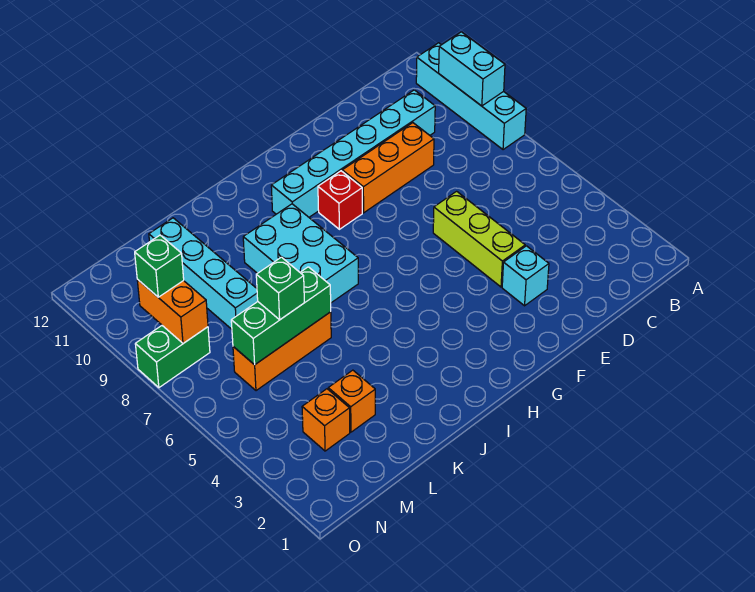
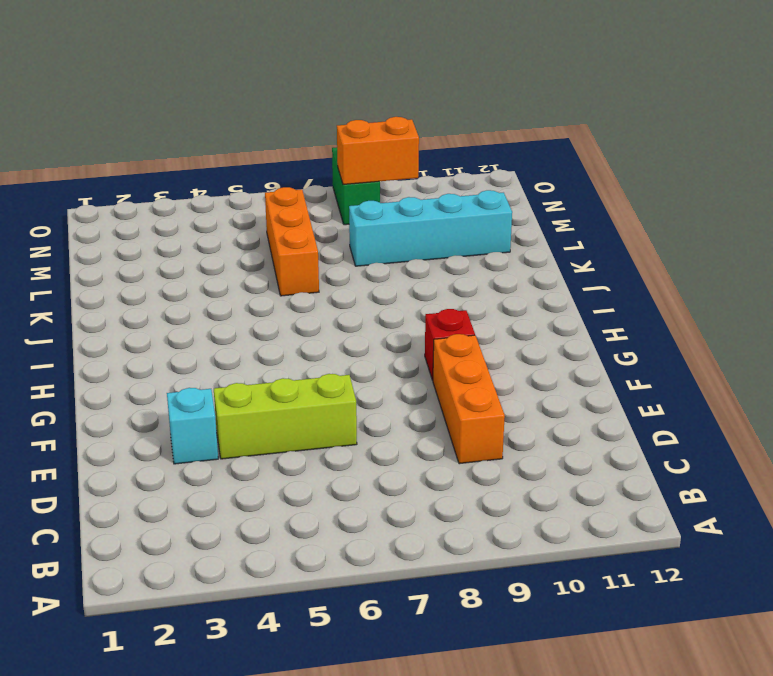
none -> cyan brick A8:A11 level 1
none -> cyan brick C10:H10 level 1
none -> cyan brick I7:J9 level 1

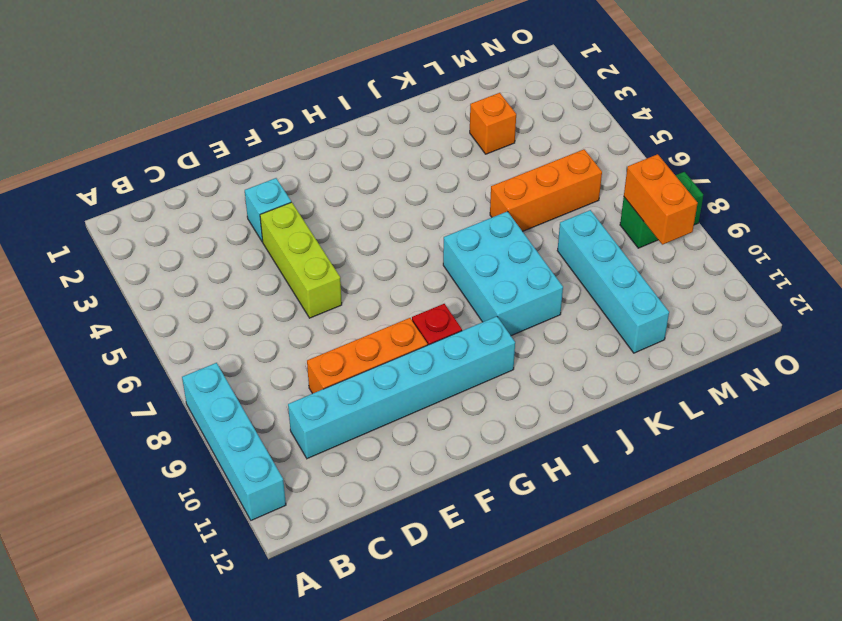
none -> orange brick M3 level 1
none -> cyan brick A9:A10 level 2
none -> green brick K6:M6 level 2

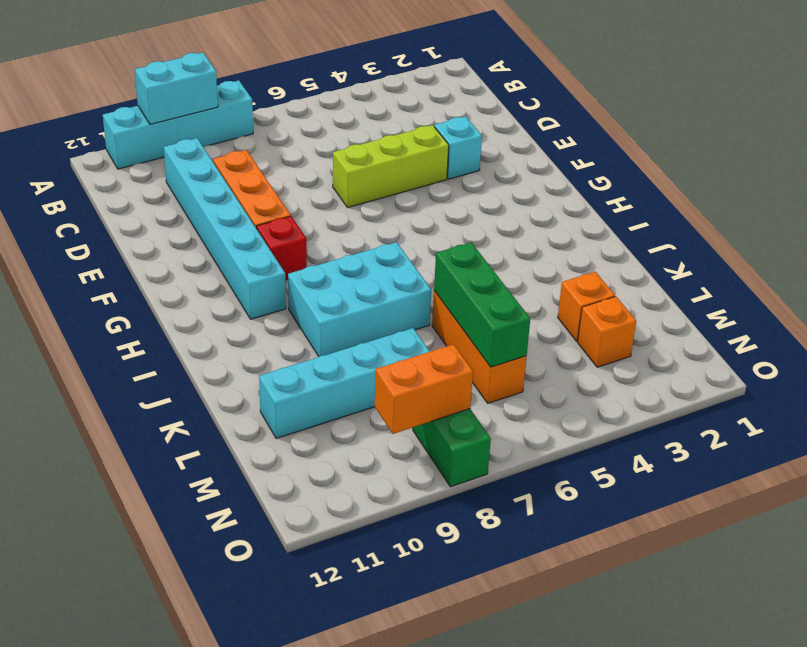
none -> green brick L6 level 3
none -> green brick N9 level 3

